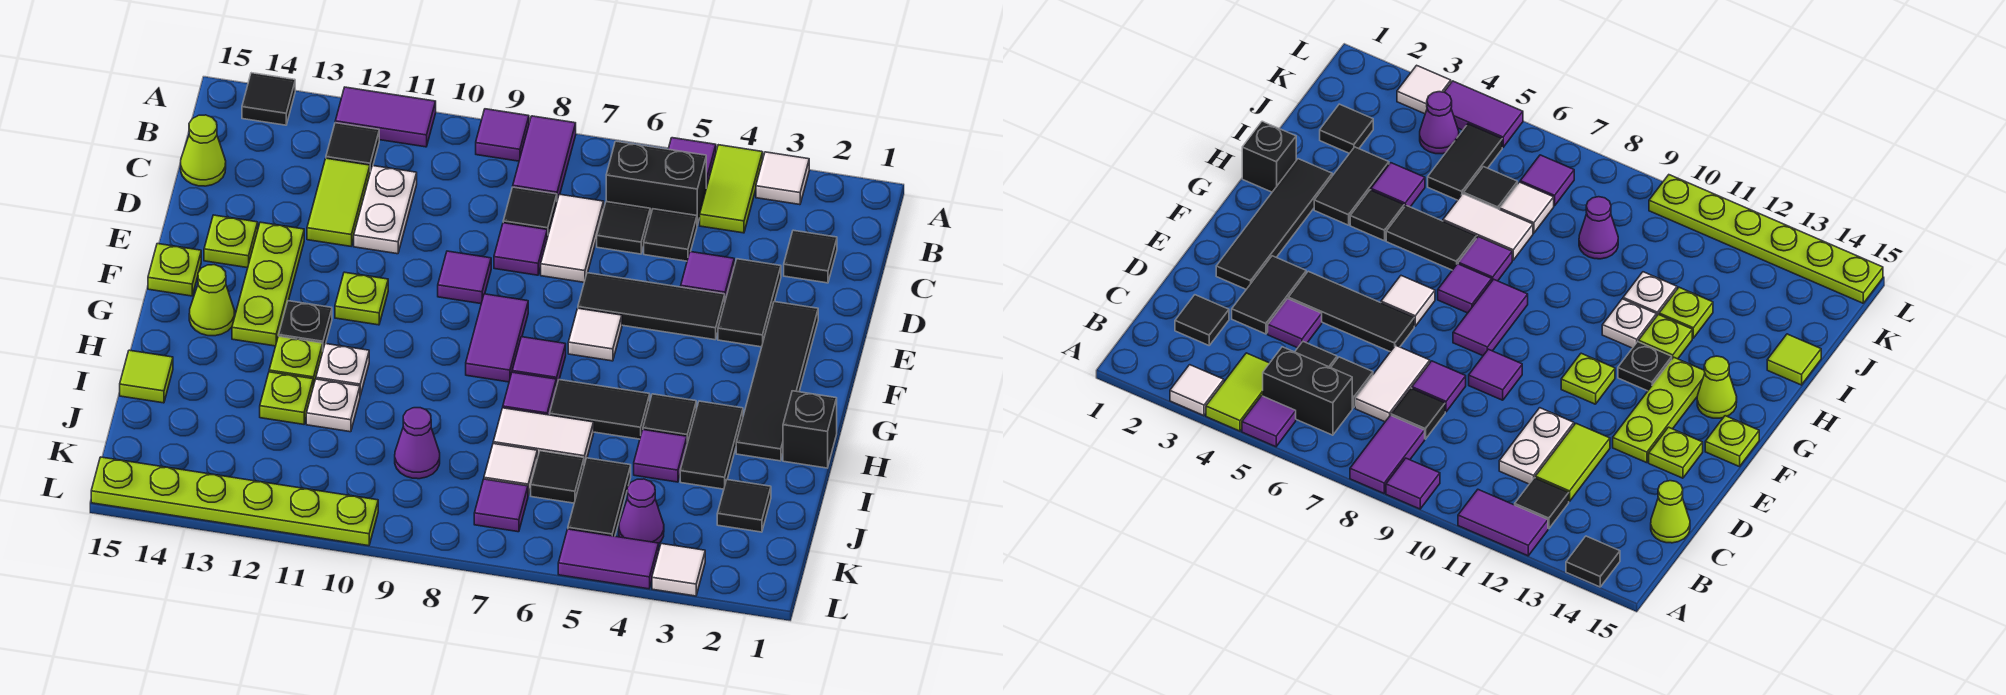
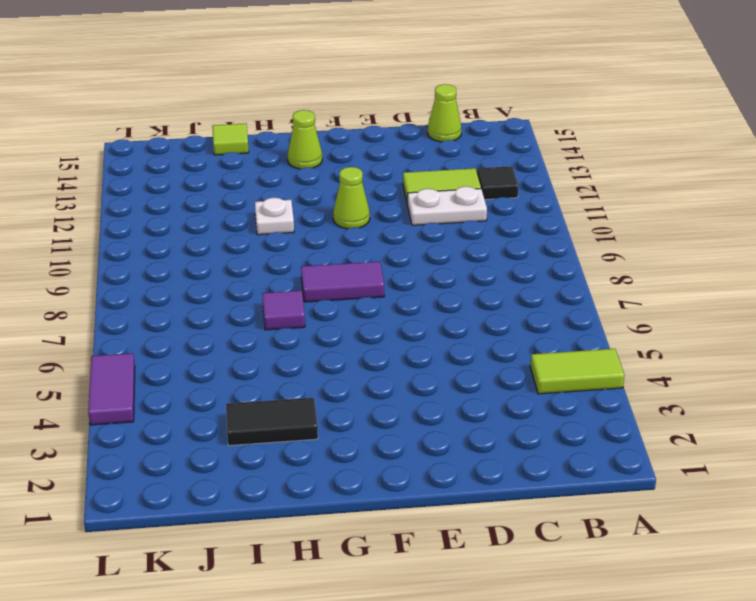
lime cone F11 level 1 -> lime plate F11 level 1
none -> white tile A3 level 1
none -> purple tile A5 level 1
none -> purple tile A8:B8 level 1
none -> purple tile A9 level 1

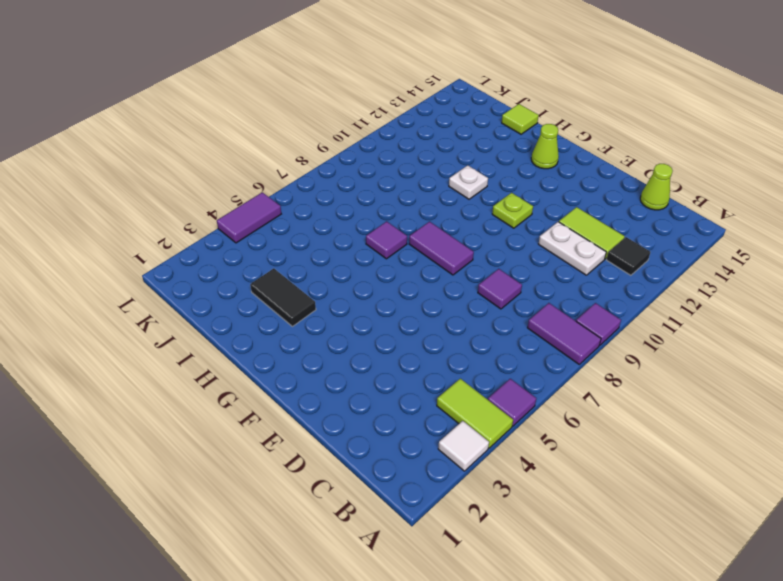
none -> purple tile A11:A12 level 1
none -> black tile A14 level 1
none -> black brick B5:B6 level 1
none -> black tile C2 level 1

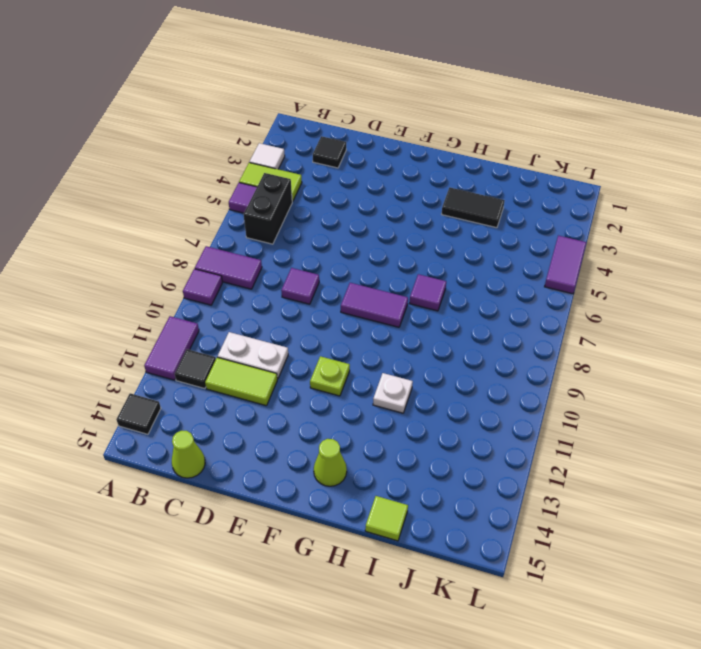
none -> black tile C5 level 1
none -> black tile C6 level 1
none -> white tile C7:D7 level 1
none -> black tile C8 level 1

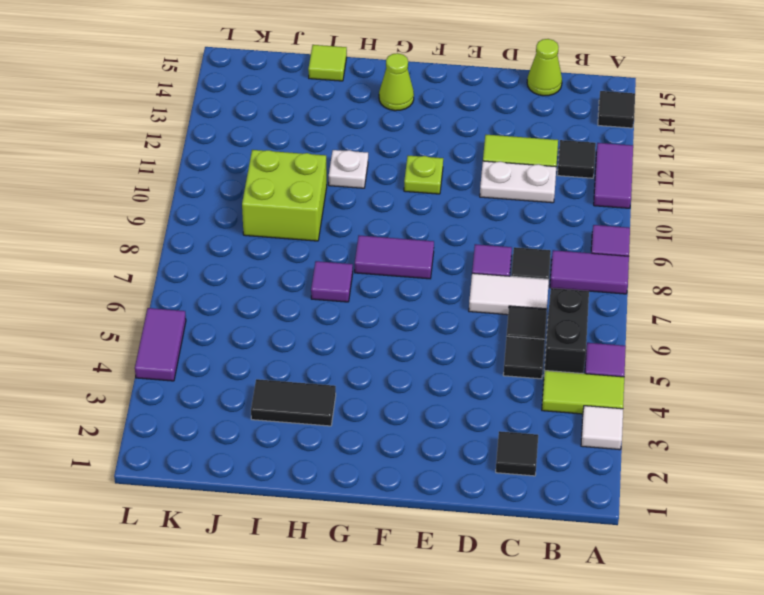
lime brick I9:J10 level 1 -> purple cone J9 level 1
none -> black tile D3:E3 level 1
none -> purple tile D4 level 1
none -> black tile E2:H2 level 1
none -> black tile E4:E6 level 1

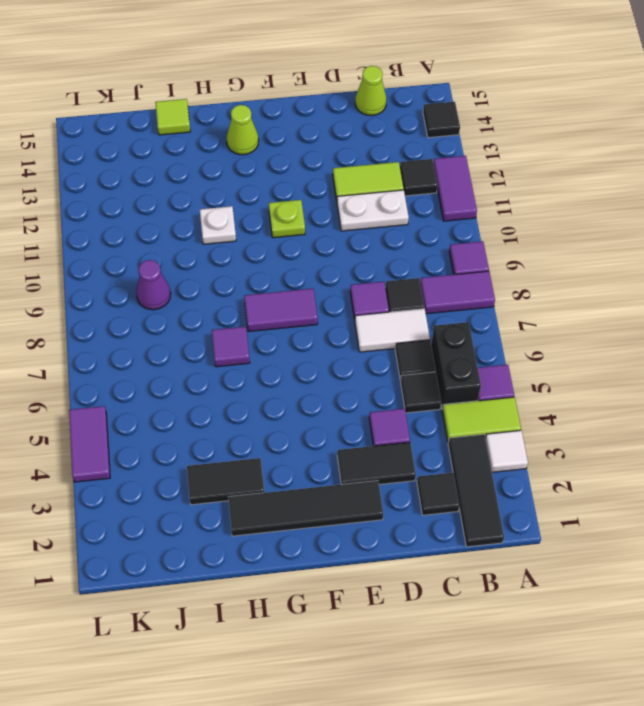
black tile B1:B3 level 1 -> black tile E4:E6 level 1
none -> purple tile E9 level 1
none -> lime plate E13:G13 level 1
none -> lime plate E14 level 1
none -> white tile F6 level 1

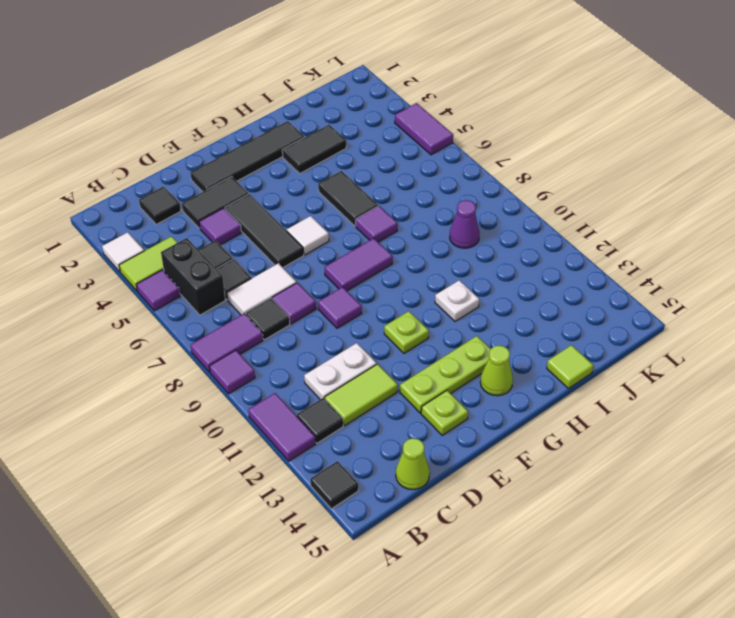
none -> lime plate F15 level 1
none -> purple tile G7 level 1
none -> black plate G12 level 1
none -> black brick H1 level 1

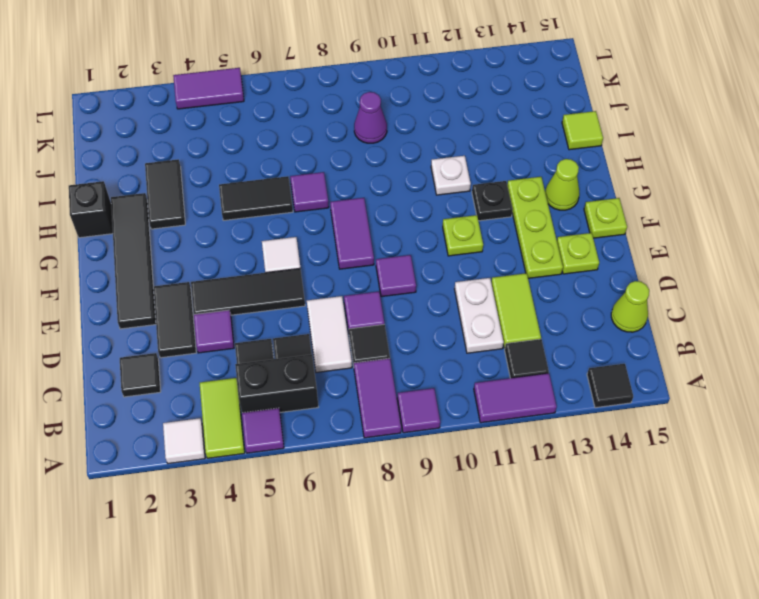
none -> purple tile G7 level 1
none -> black tile H4 level 1
none -> lime plate H12 level 1
none -> purple tile I4 level 1

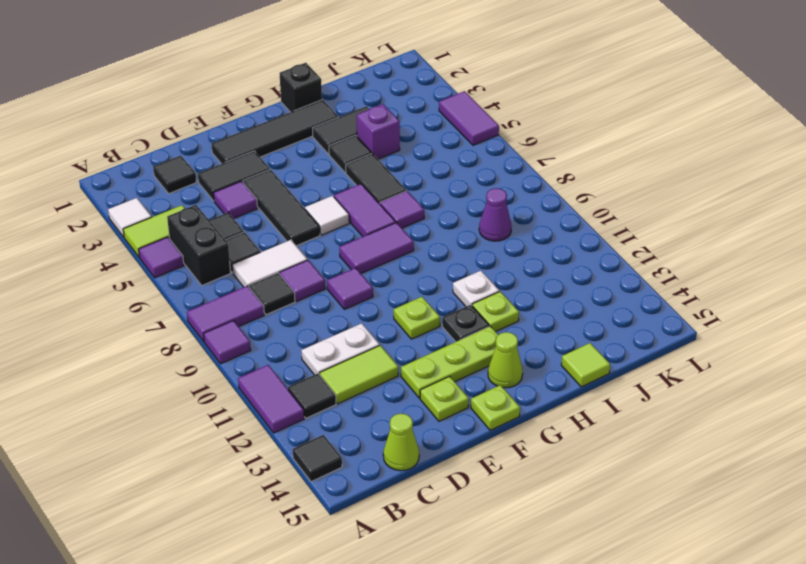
purple tile G6:G7 level 1 -> purple tile G7 level 1
purple brick I4 level 1 -> purple tile I4 level 1
none -> white tile I6:I7 level 1
none -> white plate I11 level 1
none -> lime plate I12 level 1
none -> black tile J2 level 1

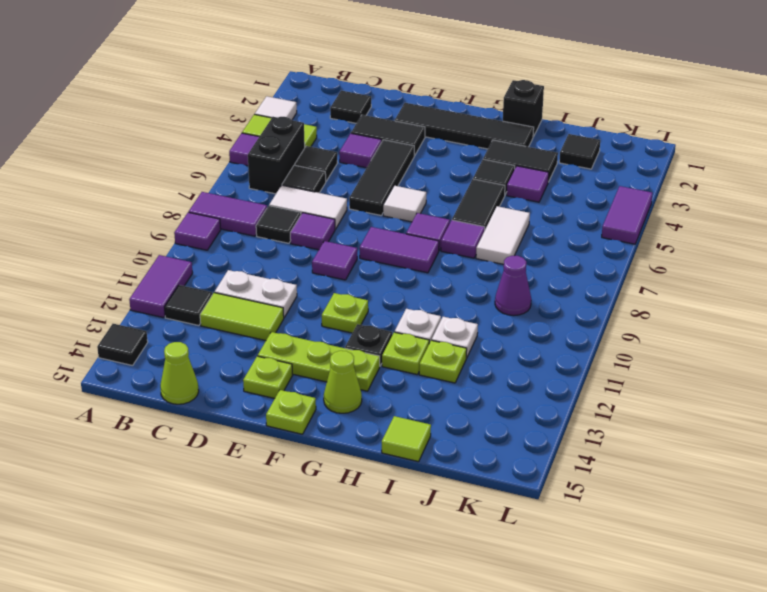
none -> black tile J5:K5 level 1
none -> black tile J6 level 1
none -> white tile J7 level 1
none -> purple cone K4 level 1

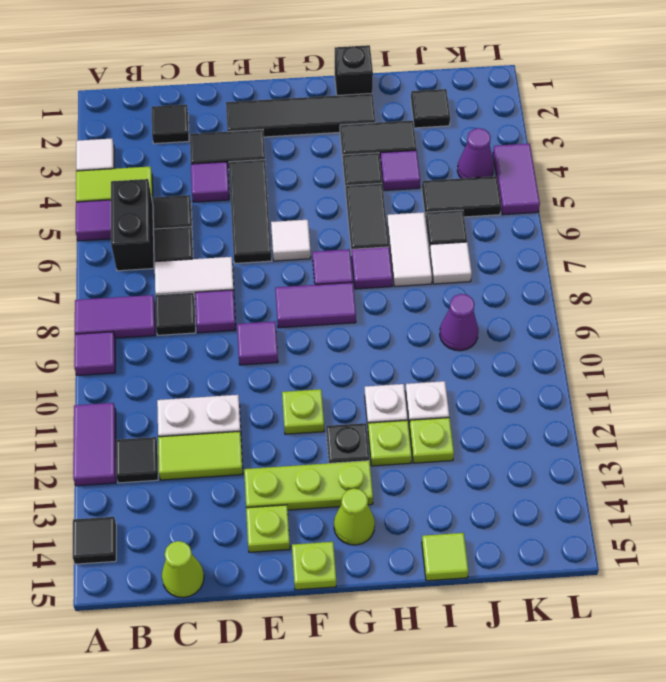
none -> purple tile K7 level 1
none -> white tile L3 level 1
none -> lime plate L10:L15 level 1

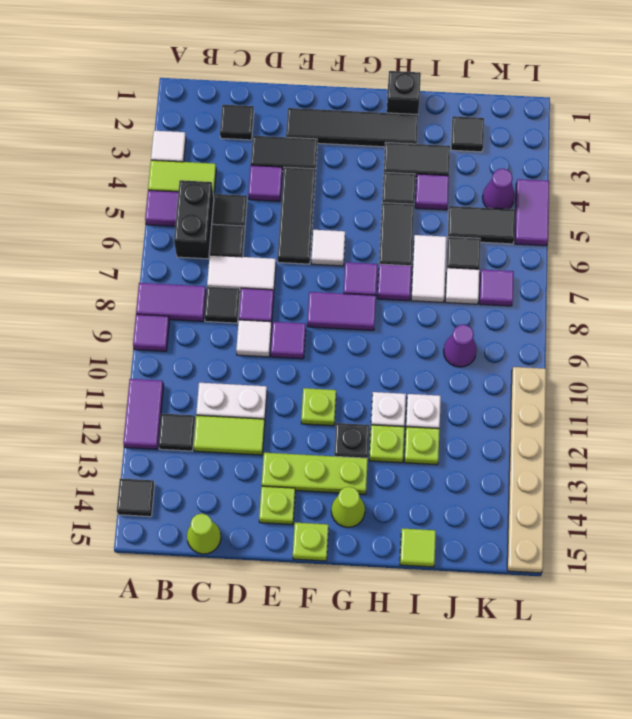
white tile D9 level 1 -> white tile L3 level 1
tan plate L10:L15 level 1 -> lime plate L10:L15 level 1

